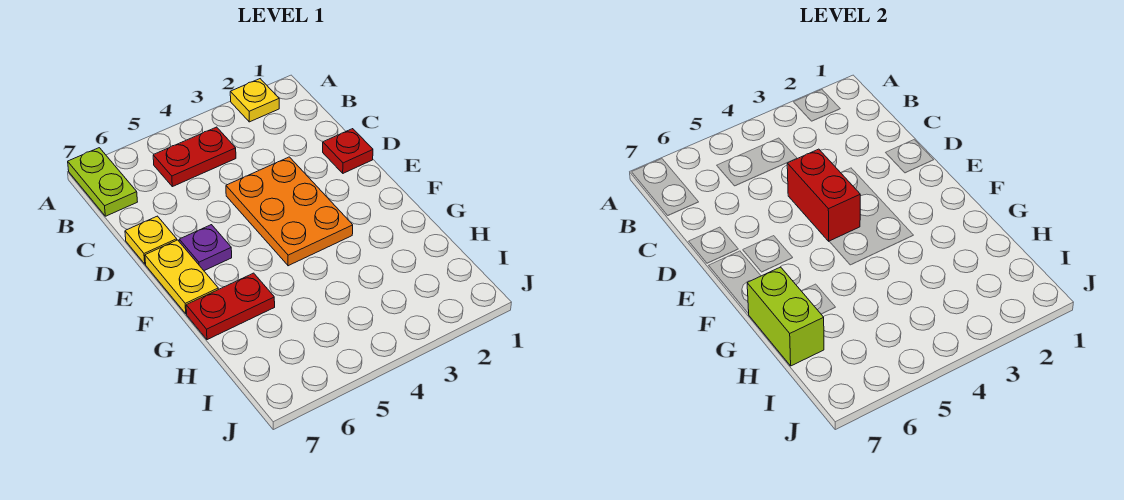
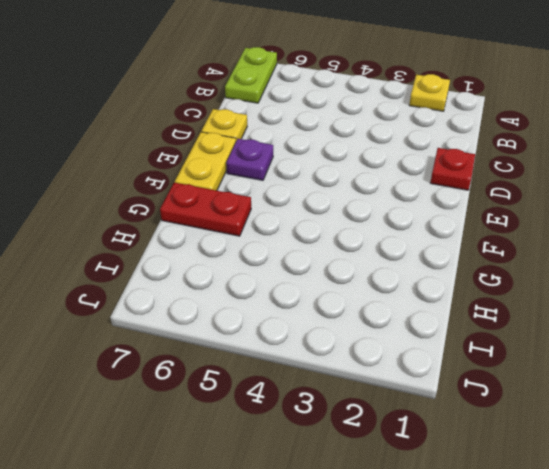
none -> red plate B4:B5 level 1
none -> orange plate D3:F4 level 1

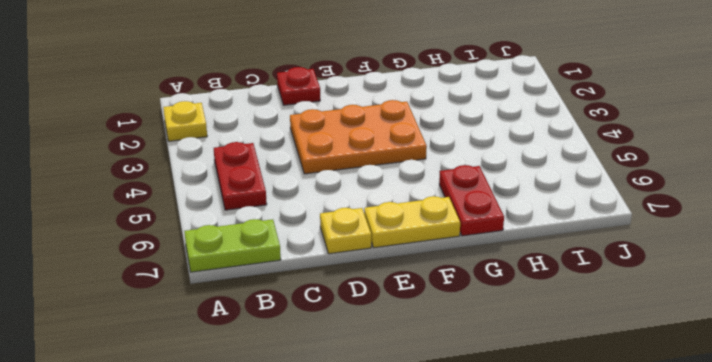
none -> purple plate E6 level 1
none -> red brick D4:E4 level 2

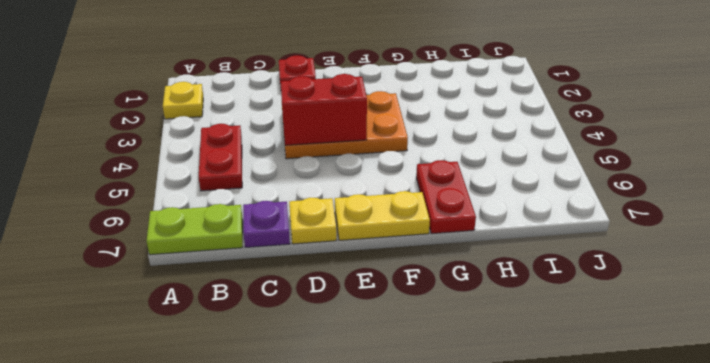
purple plate C7 level 1 -> purple plate E6 level 1
none -> lime brick G7:H7 level 2

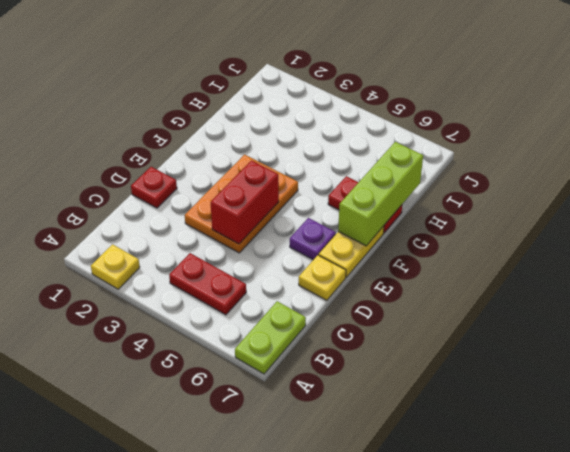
lime brick F7:H7 level 2 -> lime brick G7:H7 level 2

